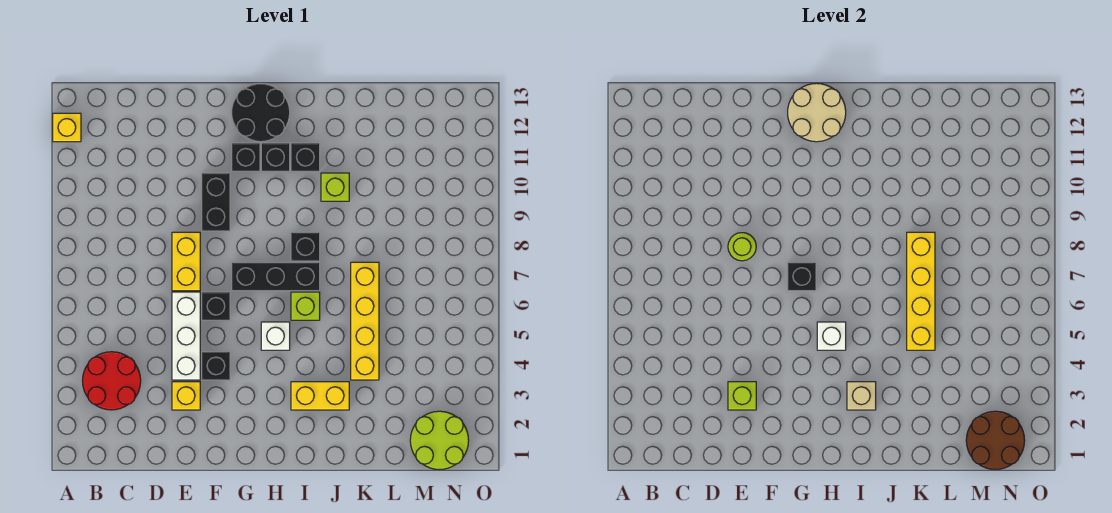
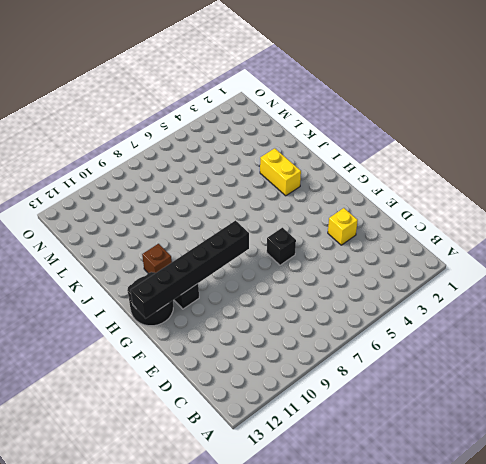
black brick G8:G13 level 2 -> tan round brick G12:H13 level 2
brown brick I11 level 1 -> black brick I11 level 1
none -> yellow brick A12 level 1
none -> red round brick B3:C4 level 1
none -> white brick E4:E6 level 1

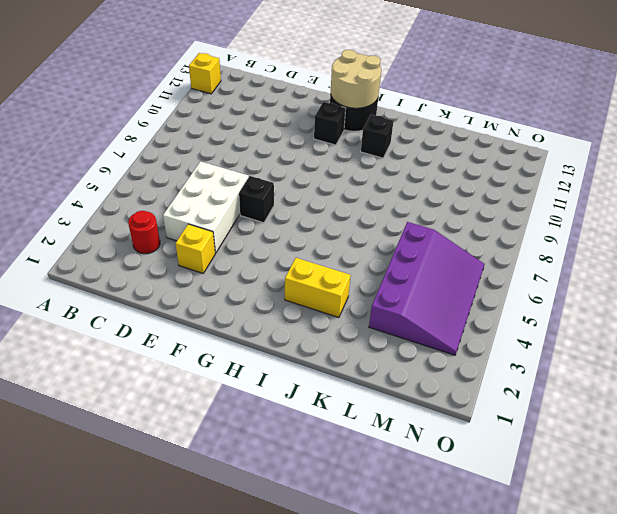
red round brick C3 level 1 -> red round brick B3:C4 level 1
white brick D4:E6 level 1 -> white brick E4:E6 level 1
purple slope L3:N6 level 1 top L -> none
none -> yellow brick E7:E8 level 1
none -> black brick F4 level 1
none -> black brick F9:F10 level 1

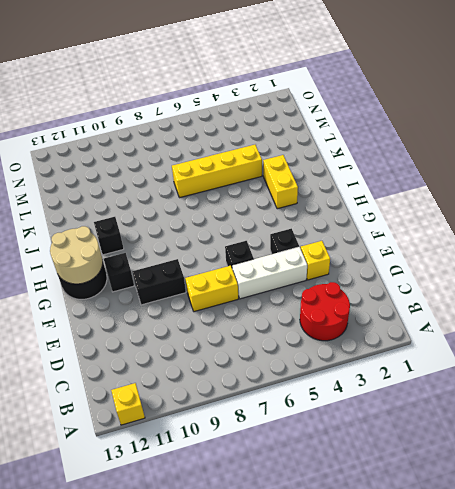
none -> black brick G7:I7 level 1
none -> white brick H5 level 1
none -> black brick H11 level 1

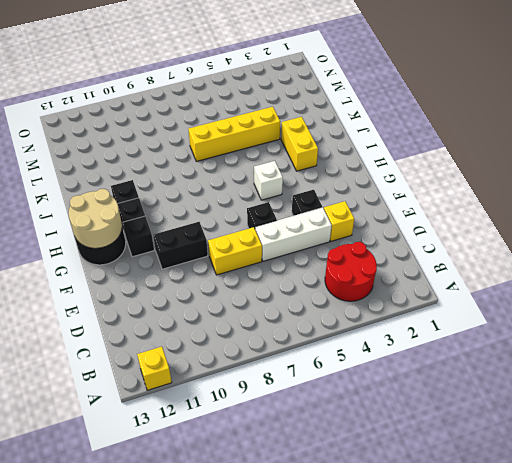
none -> black brick G7:I7 level 1
none -> lime brick I6 level 1
none -> black brick I8 level 1

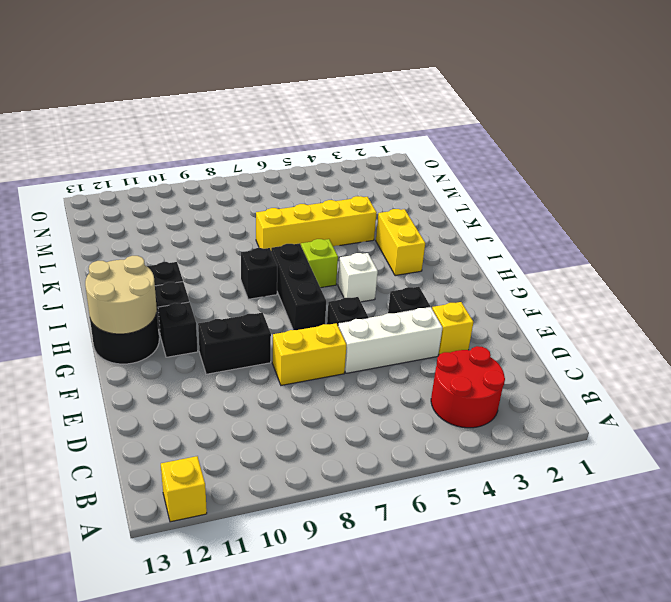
none -> lime brick J10 level 1
none -> lime round brick M1:N2 level 1
none -> lime brick E3 level 2

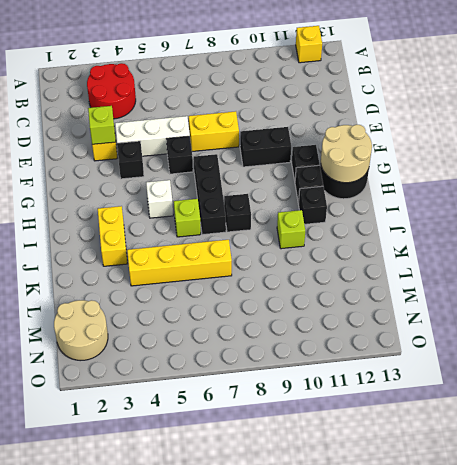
tan round brick M1:N2 level 1 -> lime round brick M1:N2 level 1
none -> lime round brick E8 level 2
none -> black brick G7 level 2
none -> white brick H5 level 2

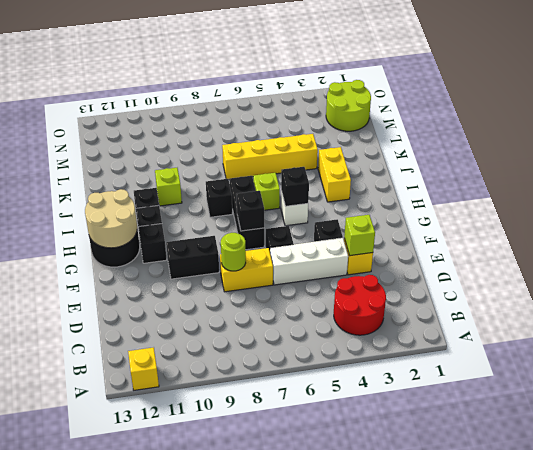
black brick H5 level 2 -> white brick H5 level 2
none -> tan brick I3 level 2
none -> yellow brick K5:K8 level 2
none -> brown round brick M1:N2 level 2

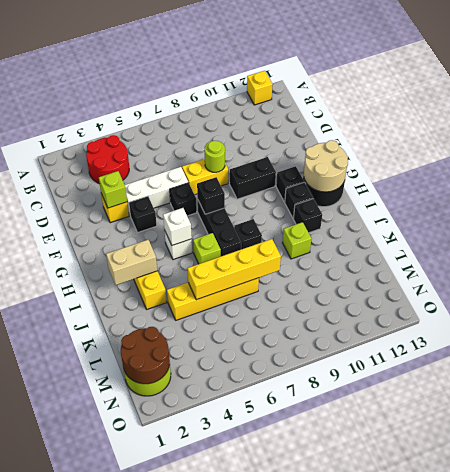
tan brick I2:I3 level 2 -> tan brick I3 level 2

